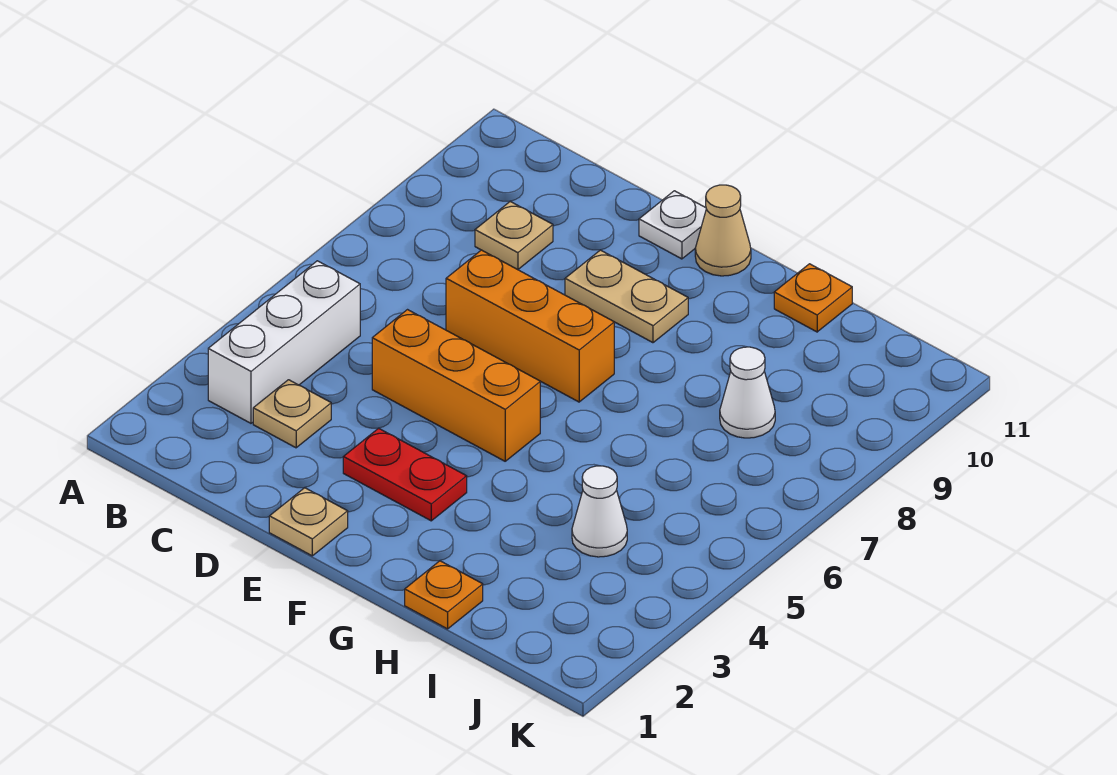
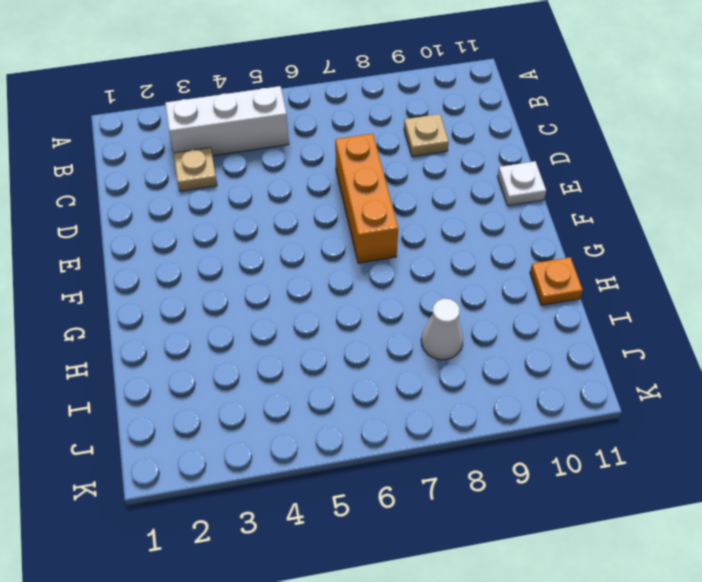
none -> orange brick D5:F5 level 1
none -> tan plate E1 level 1
none -> red plate E3:F3 level 1

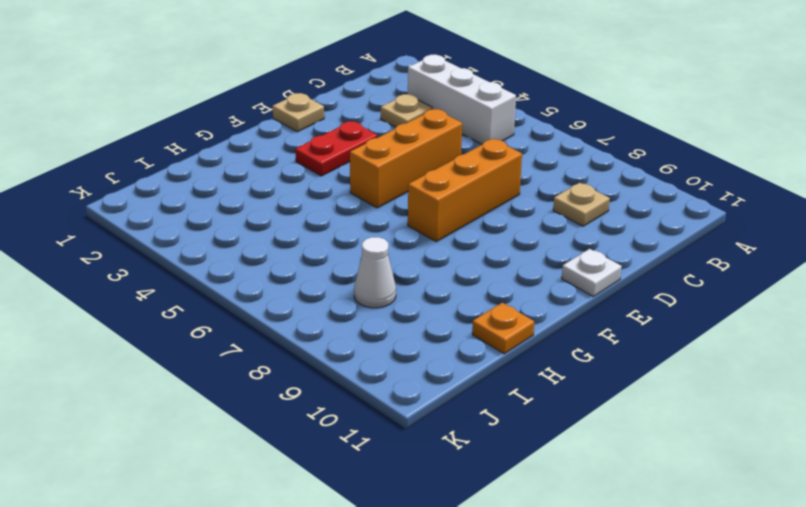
none -> tan plate E9:F9 level 1
none -> tan cone F11 level 1
none -> orange plate H1 level 1

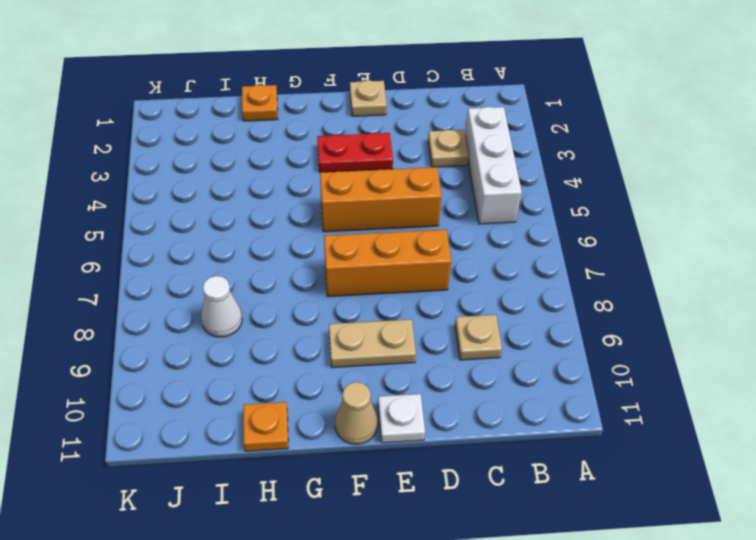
none -> white cone I4 level 1

